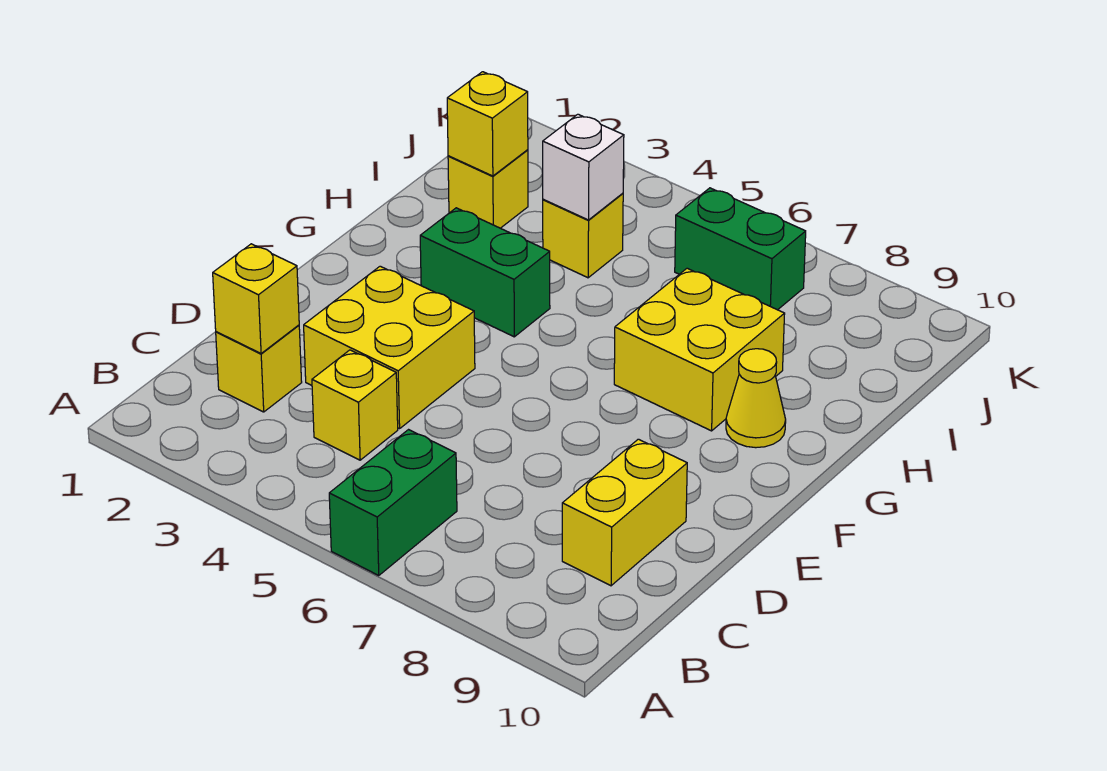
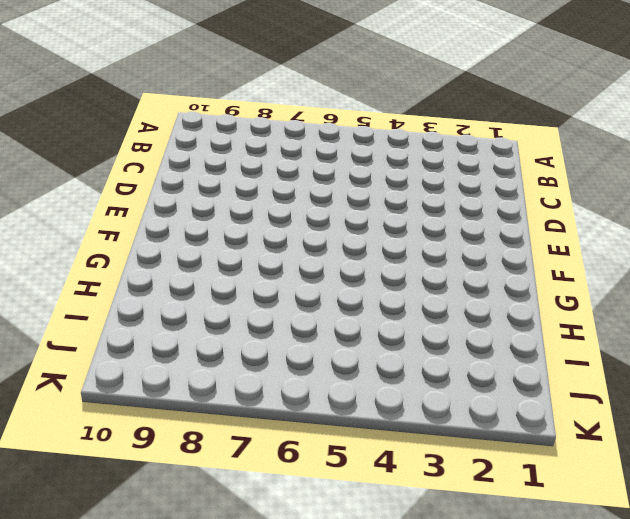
none -> green brick A6:B6 level 1
none -> yellow brick C2 level 1
none -> yellow brick C4 level 1

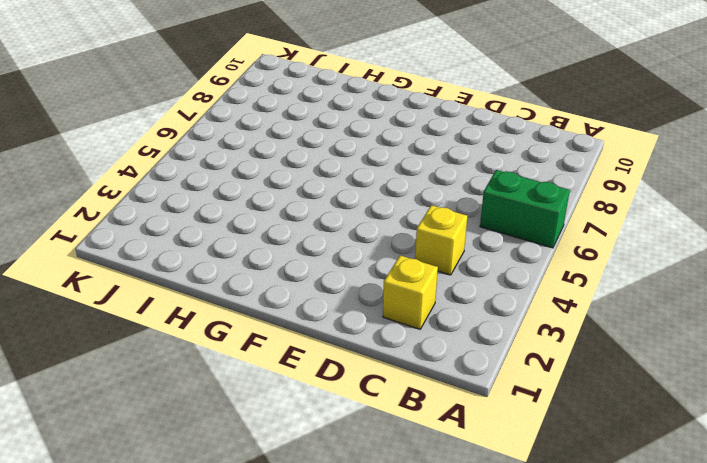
none -> yellow brick C9:D9 level 1
none -> yellow brick D3:E4 level 1
none -> green brick G3:G4 level 1

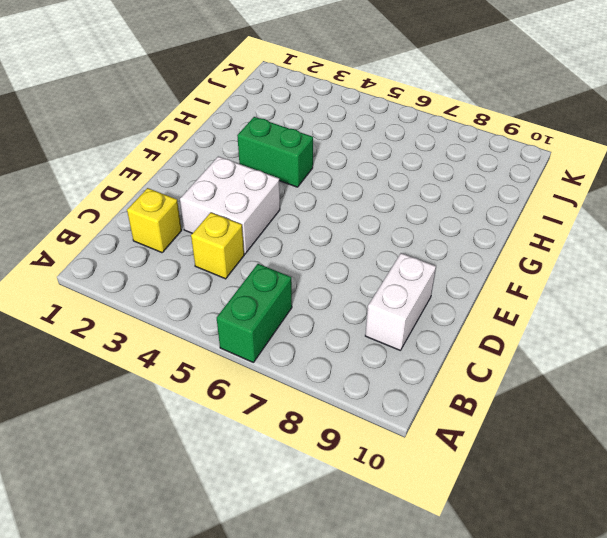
white brick C9:D9 level 1 -> yellow brick C9:D9 level 1
white brick D3:E4 level 1 -> yellow brick D3:E4 level 1
none -> yellow brick G7:H8 level 1
none -> yellow cone G9 level 1
none -> yellow brick I2 level 1

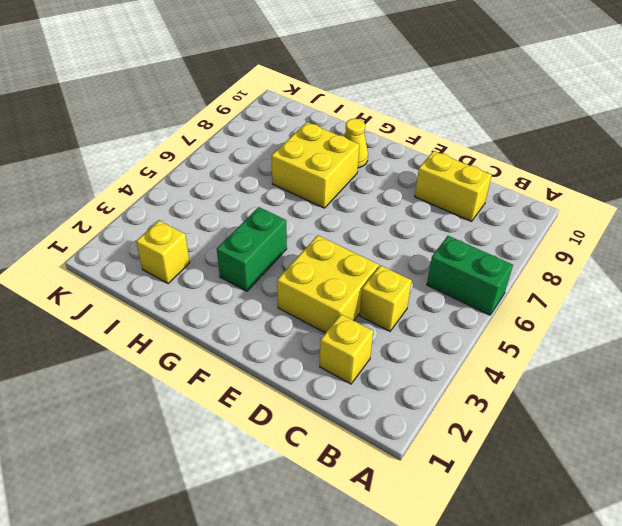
none -> yellow brick I4 level 1
none -> green brick J6:J7 level 1
none -> yellow brick C2 level 2

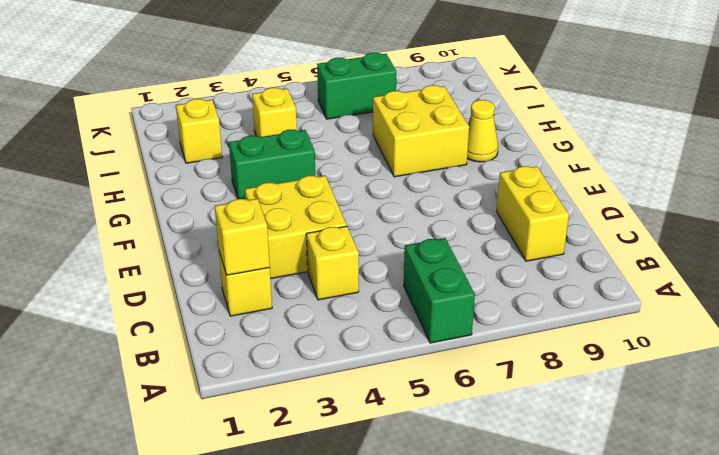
none -> yellow brick I2 level 2
none -> white brick I4 level 2

